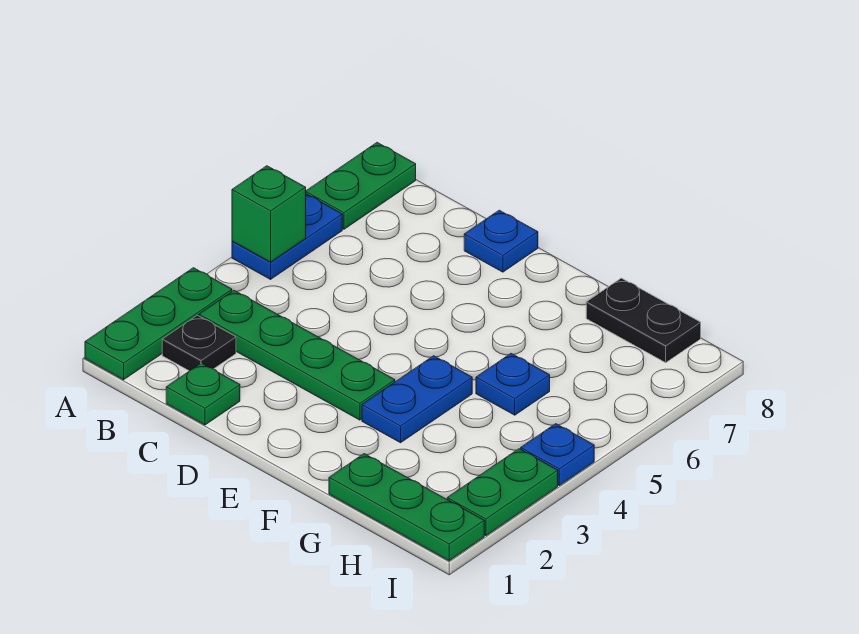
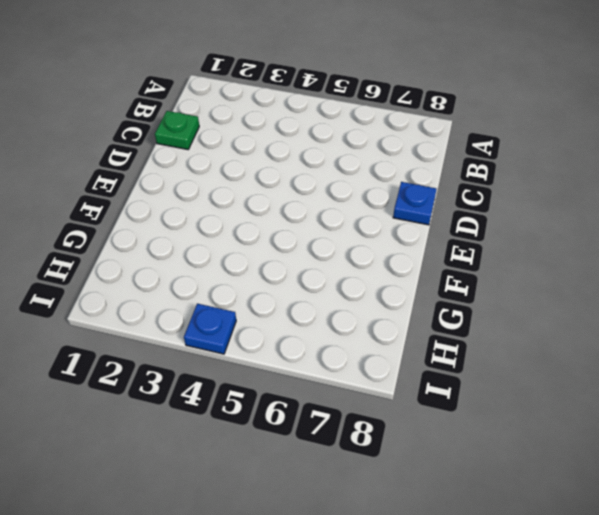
none -> green plate A1:A3 level 1
none -> blue plate A5:A6 level 1
none -> green plate A7:A8 level 1

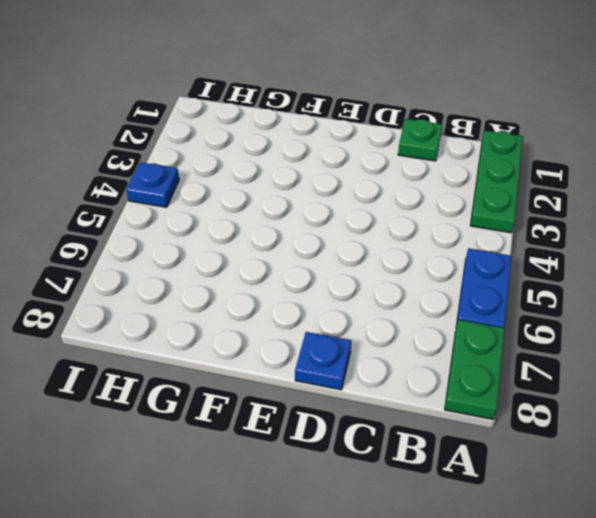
none -> black plate B2 level 1
none -> green plate B3:E3 level 1
none -> blue plate F3:F4 level 1

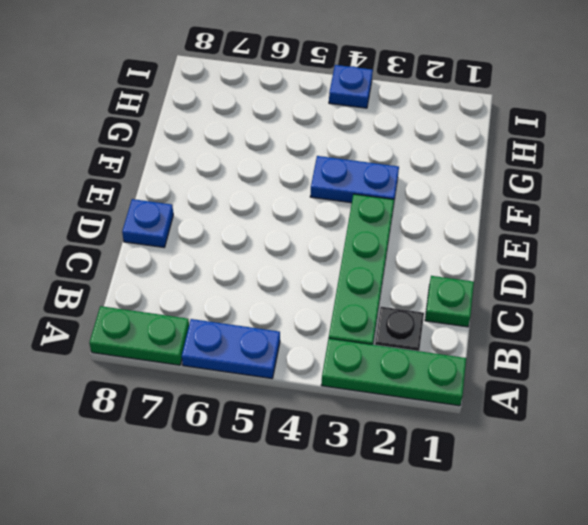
none -> green plate G1:I1 level 1
none -> blue plate G5 level 1
none -> black plate G8:H8 level 1

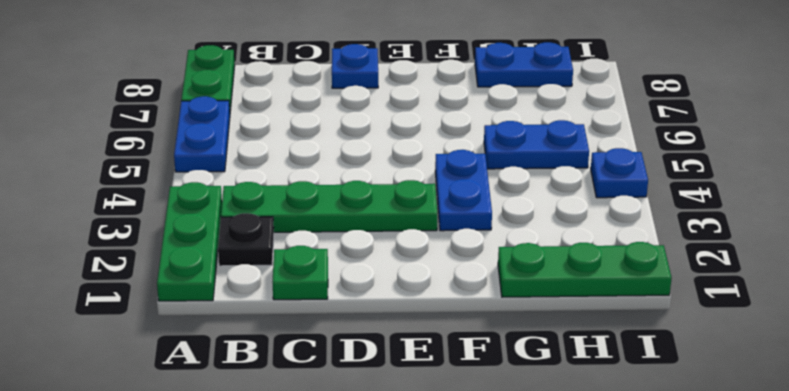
blue plate G5:H5 level 1 -> blue plate G5 level 1
blue plate G8:H8 level 1 -> black plate G8:H8 level 1
none -> green plate I2:I3 level 1
none -> green brick A5 level 2

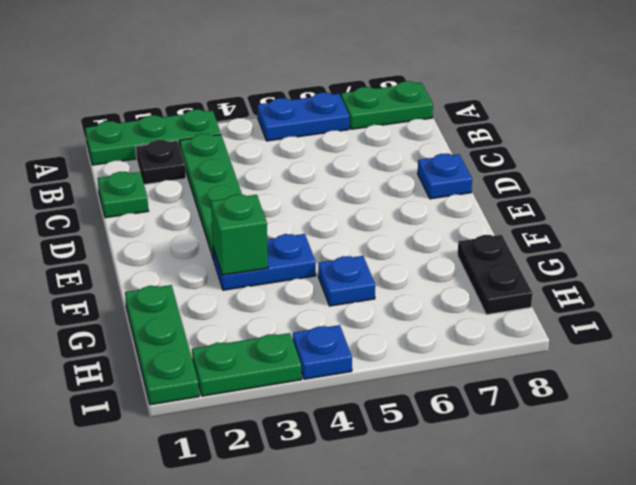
green brick F3 level 2 -> green brick A5 level 2

